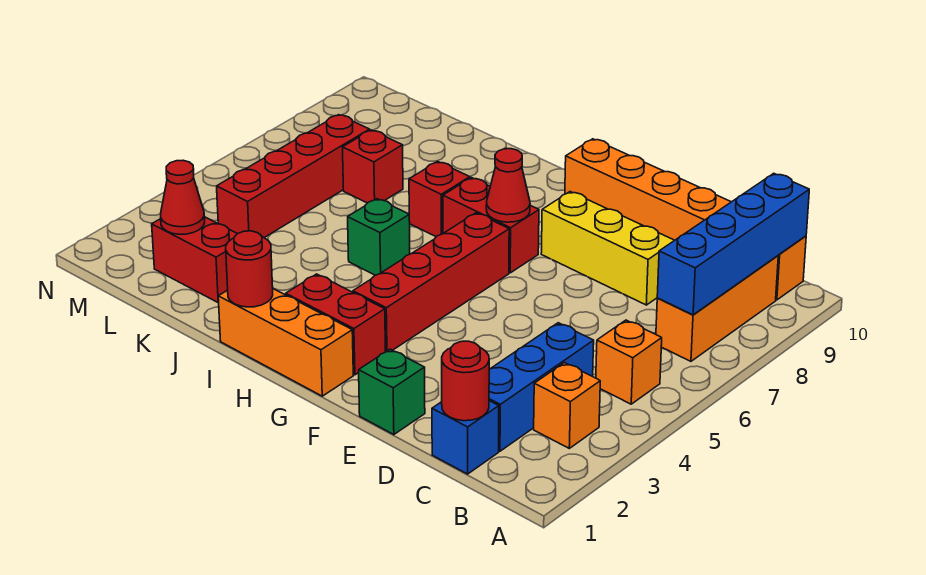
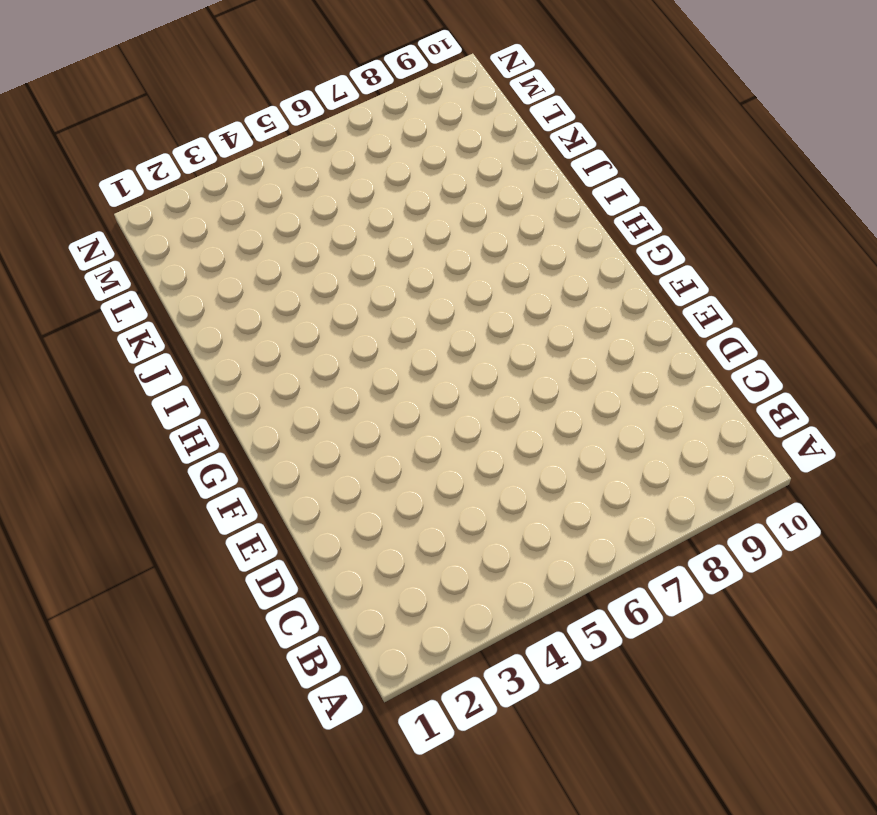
none -> orange brick B3 level 1
none -> orange brick B5 level 1
none -> orange brick B7:B9 level 1

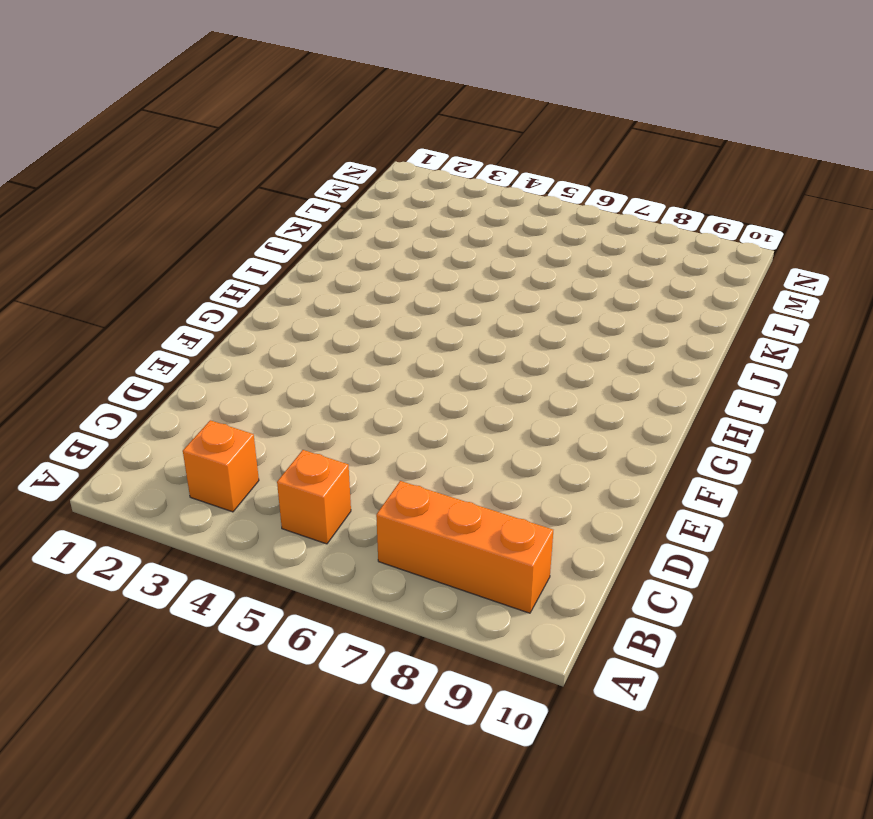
none -> orange brick B10:G10 level 1
none -> blue brick C1 level 1
none -> blue brick C2:C4 level 1

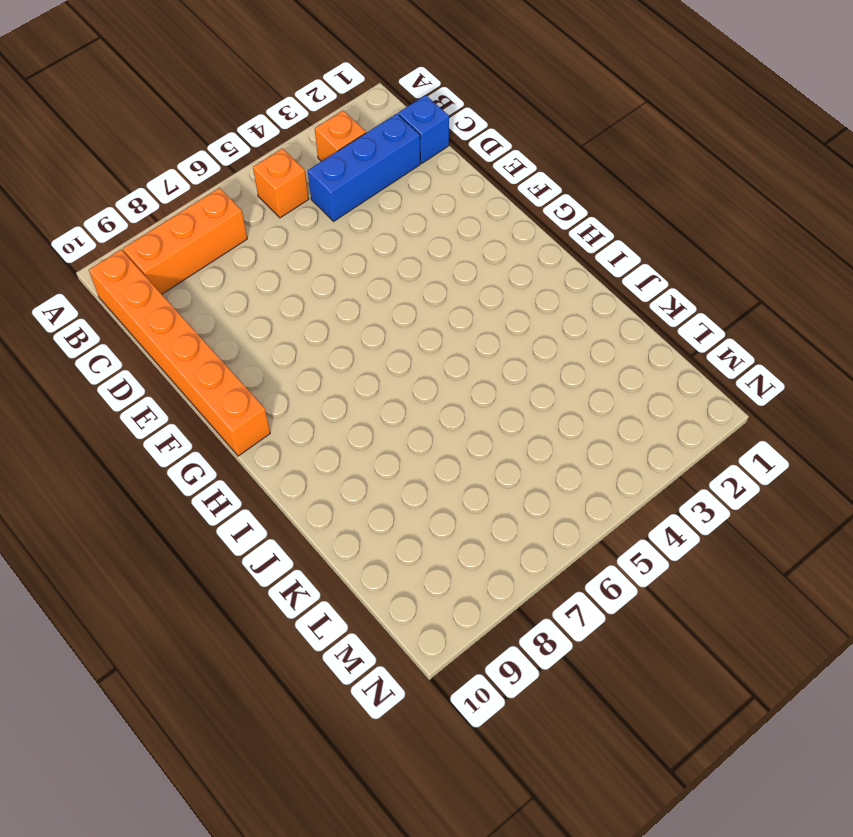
none -> yellow brick D8:F8 level 1
none -> green brick E1 level 1
none -> orange brick G1:I1 level 1

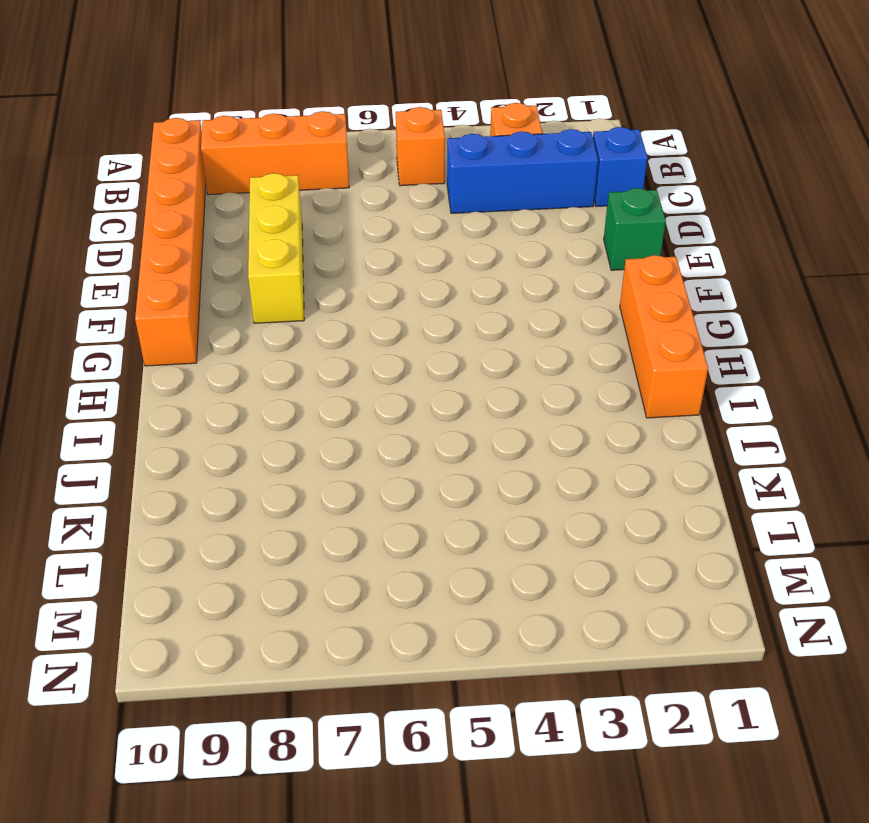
none -> red brick G2:H2 level 1
none -> red brick G3:G6 level 1
none -> red brick G7:H7 level 1

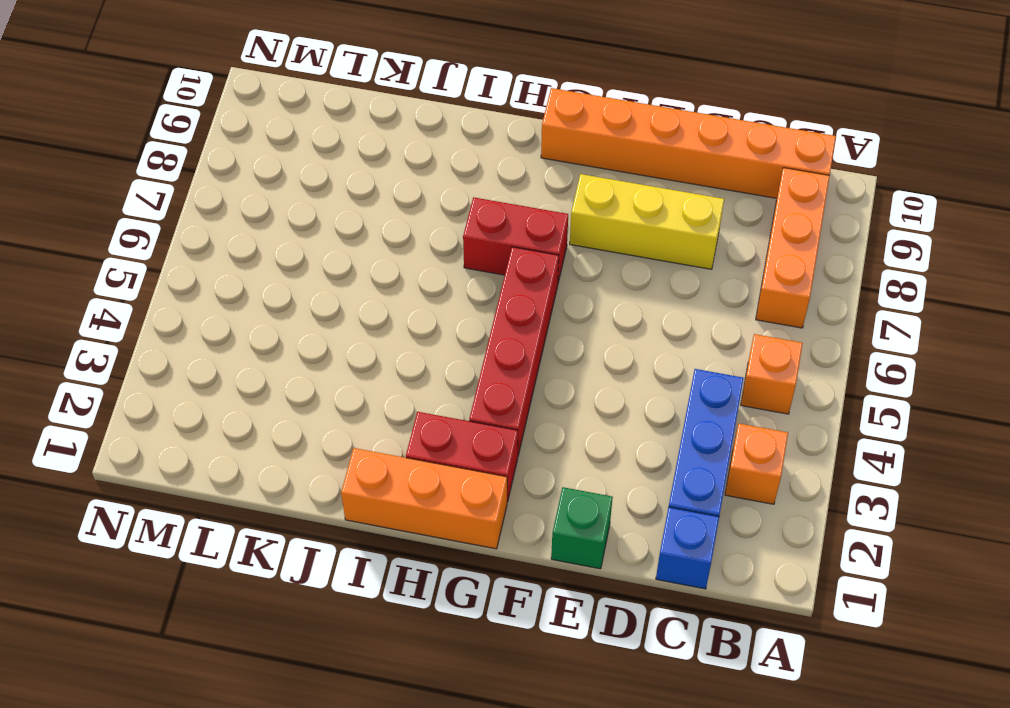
none -> green brick I5 level 1
none -> red brick I7 level 1
none -> red brick K2:L2 level 1

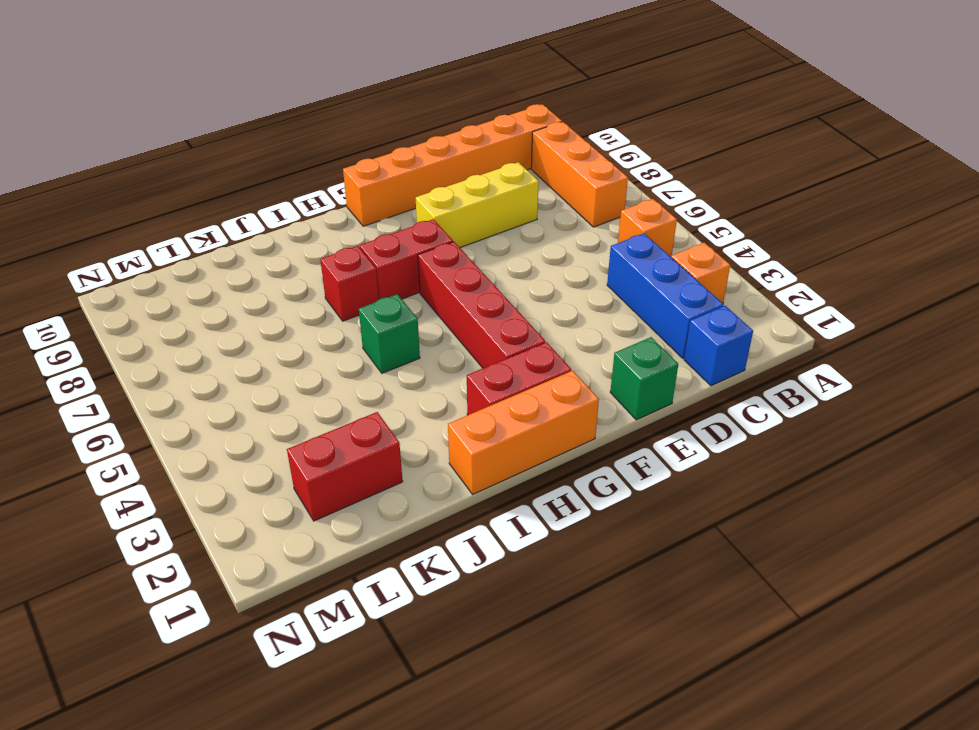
none -> red brick K7 level 1
none -> red brick L4:L7 level 1
none -> blue brick B7:B10 level 2

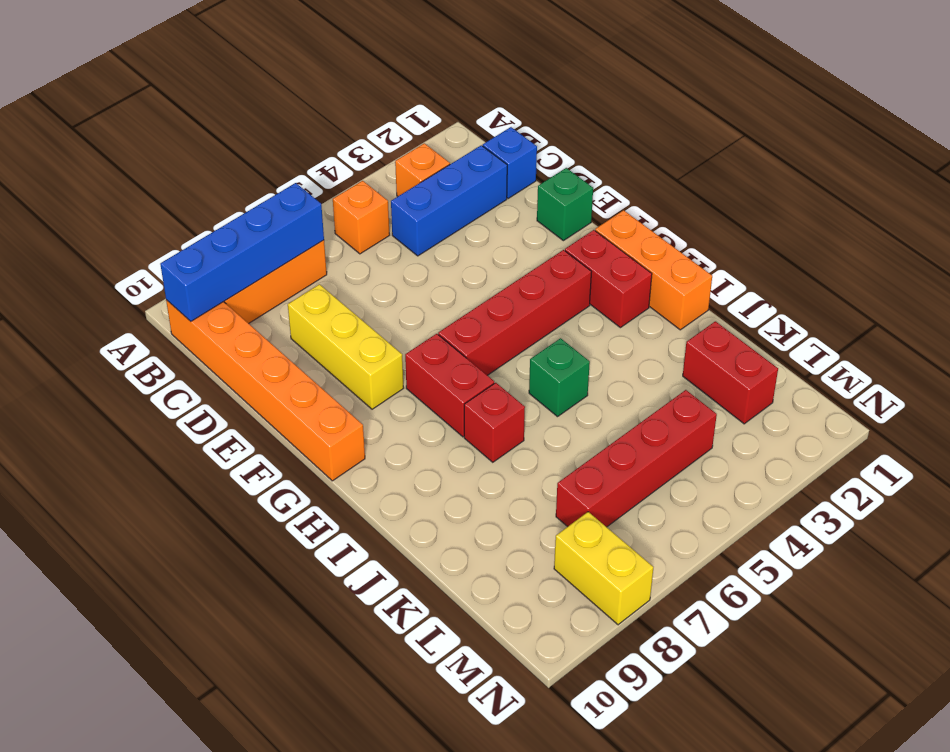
yellow brick M8:N8 level 1 -> none
none -> red brick K7 level 1
none -> red round brick C1 level 2
none -> red cone G7 level 2

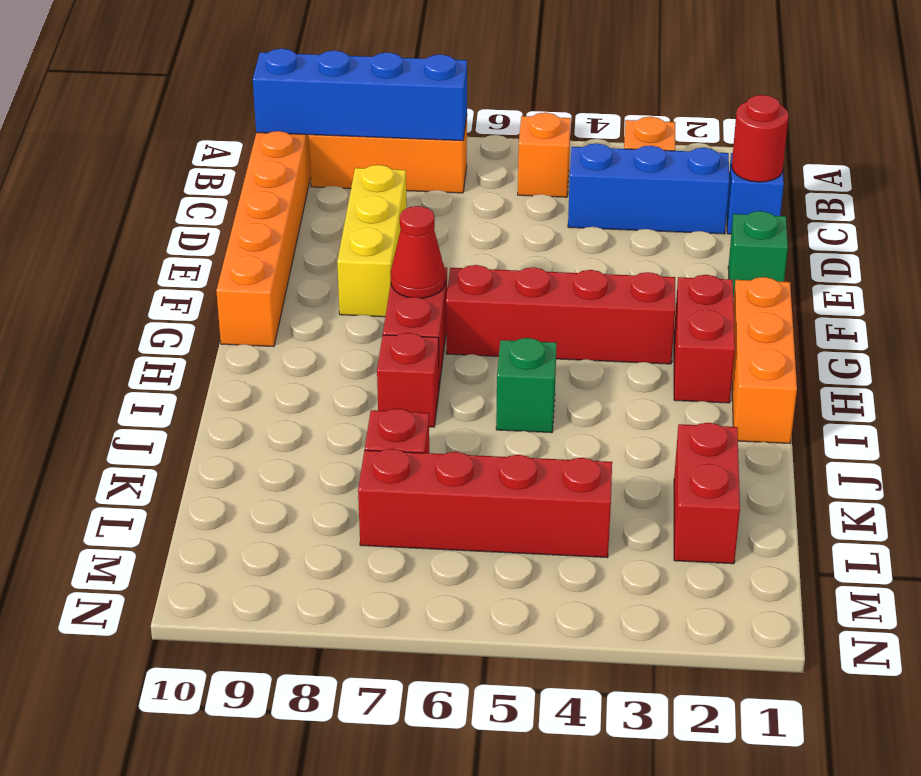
none -> red round brick I1 level 2
none -> red cone L2 level 2

